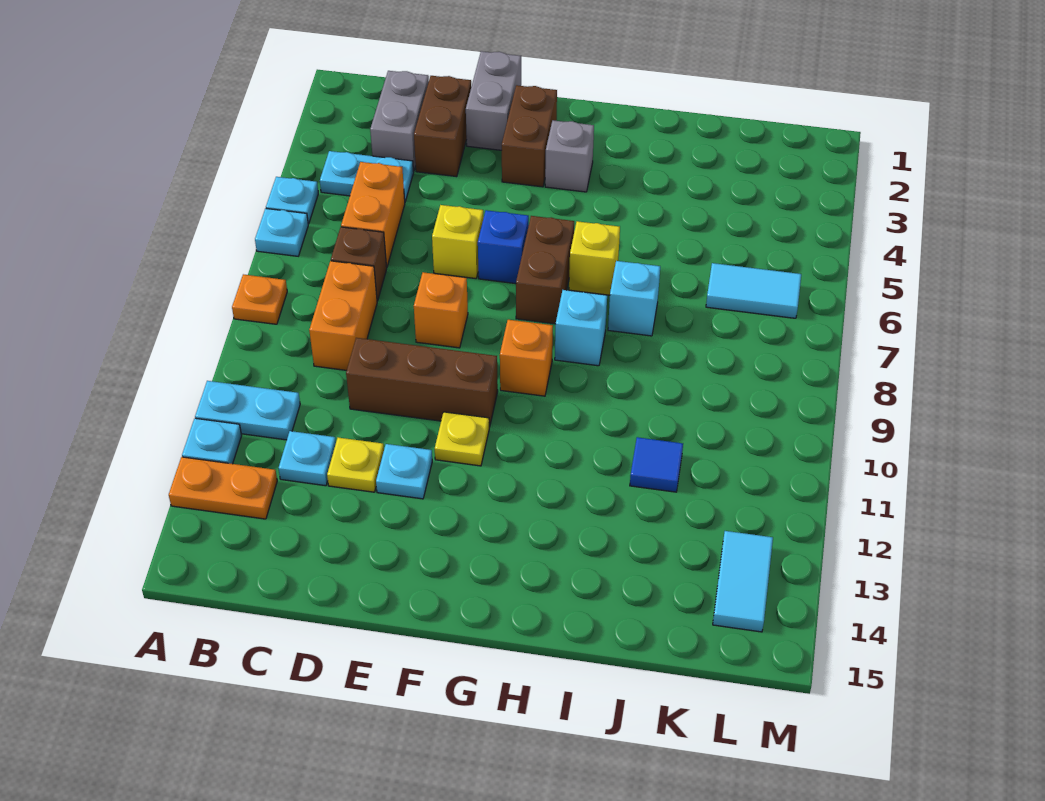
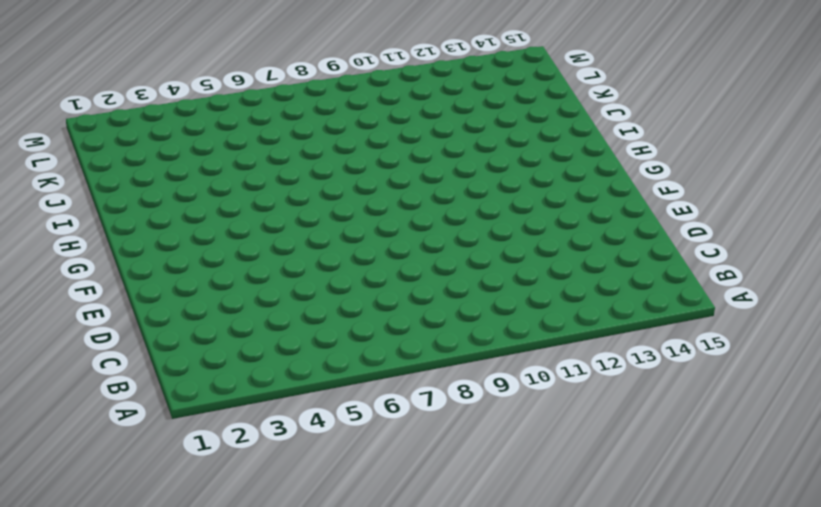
none -> cyan plate A5 level 1
none -> cyan plate A6 level 1
none -> orange plate A8 level 1
none -> cyan plate A11:B11 level 1

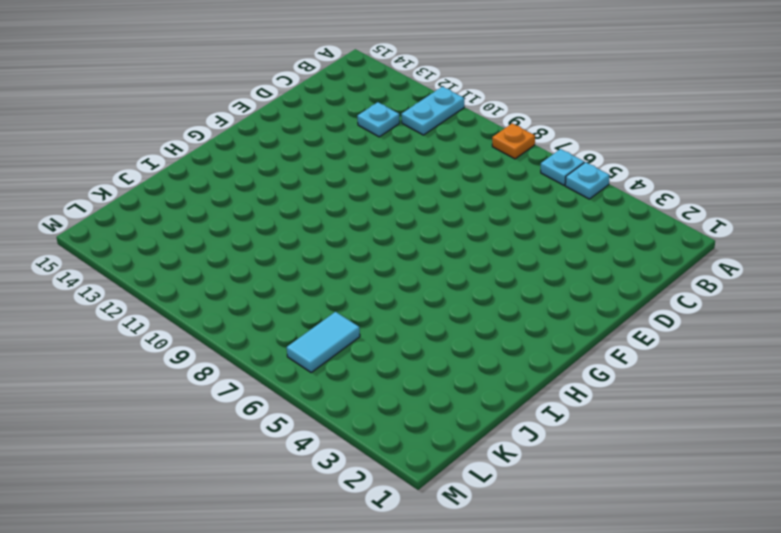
none -> cyan plate A12 level 1
none -> orange plate A13:B13 level 1
none -> cyan plate B4:C4 level 1
none -> grey brick C2:C3 level 1

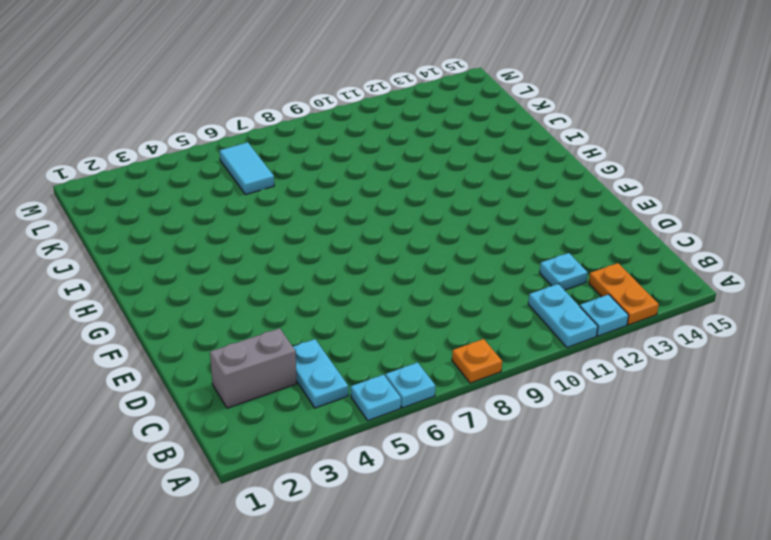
none -> orange brick C5:C6 level 1
none -> brown brick C7 level 1
none -> orange brick C8:C9 level 1
none -> brown brick D2:D3 level 1

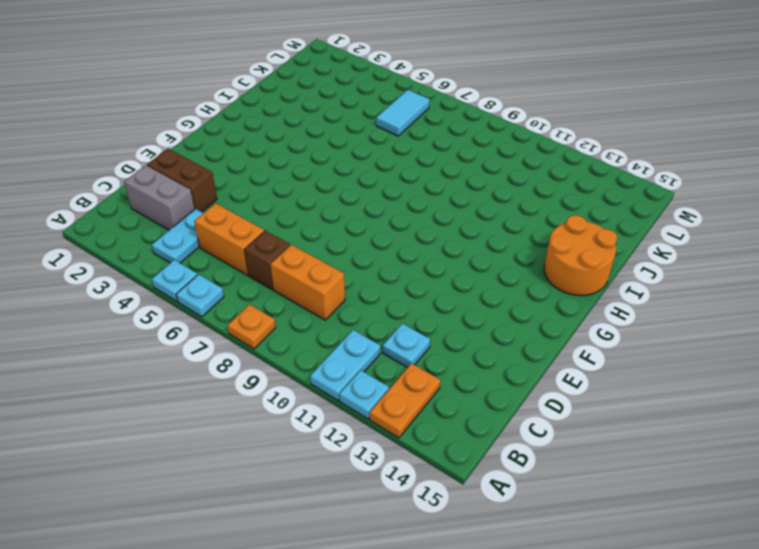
orange round brick H14:I15 level 1 -> none
none -> brown brick D10:F10 level 1
none -> yellow plate D12 level 1
none -> grey brick E1:E2 level 1
none -> yellow brick E6 level 1

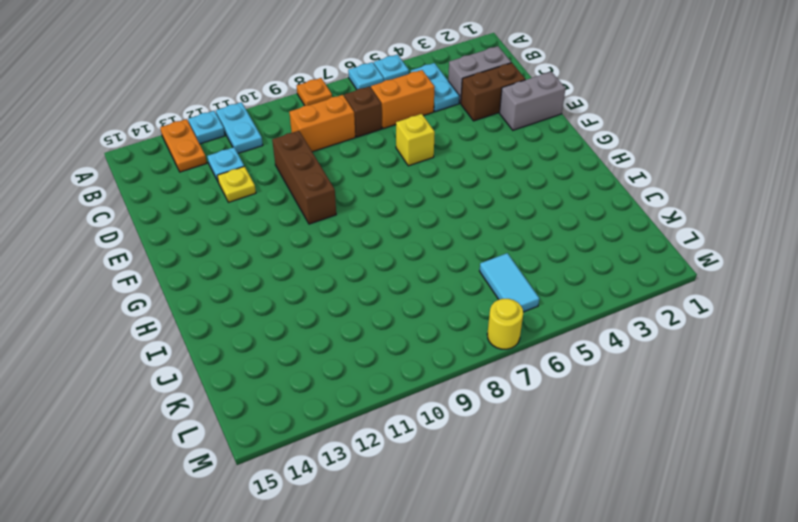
yellow round brick M7 level 1 -> none
none -> orange brick E8 level 1
none -> cyan plate E12 level 1
none -> brown brick F2:F3 level 1
none -> blue brick F6 level 1

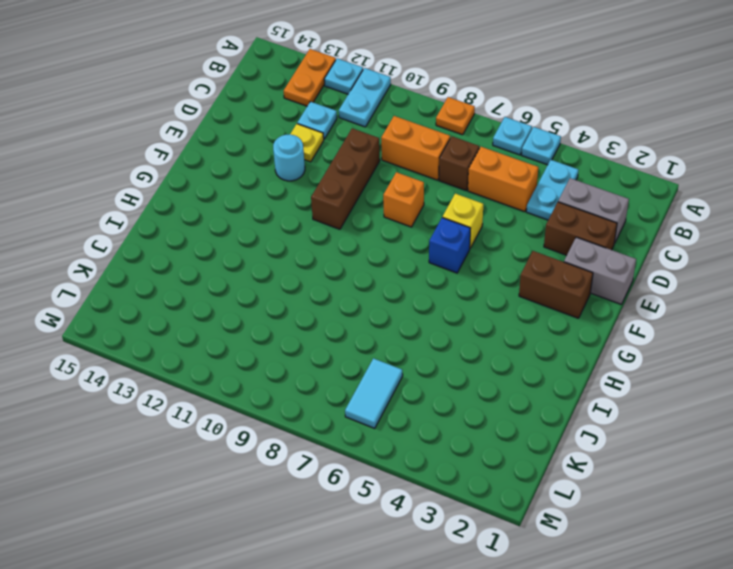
cyan round brick E12 level 1 -> cyan plate E12 level 1
none -> yellow plate F11 level 1
none -> grey brick G3 level 1
none -> brown brick G6:G7 level 1
none -> orange brick G9 level 1

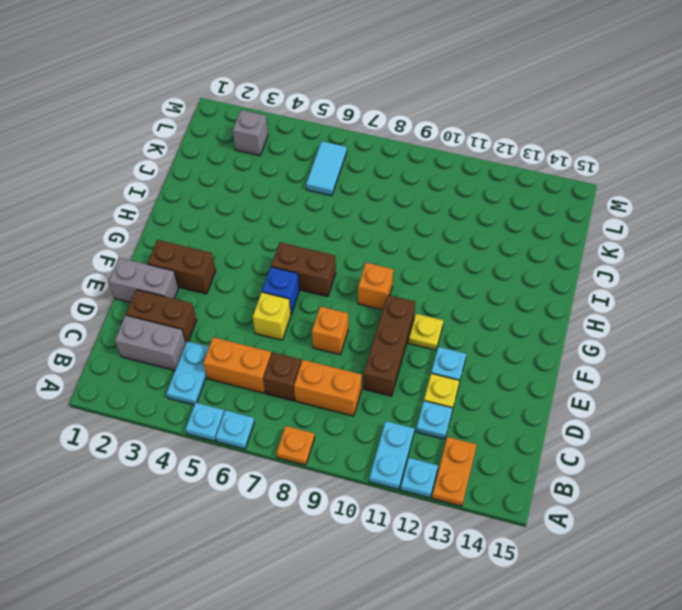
grey brick L3 level 1 -> grey brick G3 level 1
none -> yellow brick H6 level 1
none -> cyan brick H8 level 1
none -> cyan brick I7 level 1
none -> blue tile J11 level 1

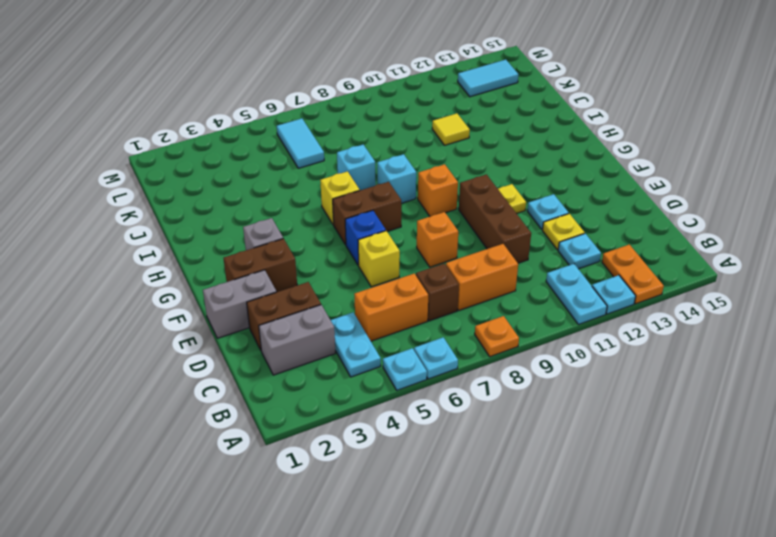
yellow tile J11 level 1 -> blue tile J11 level 1

